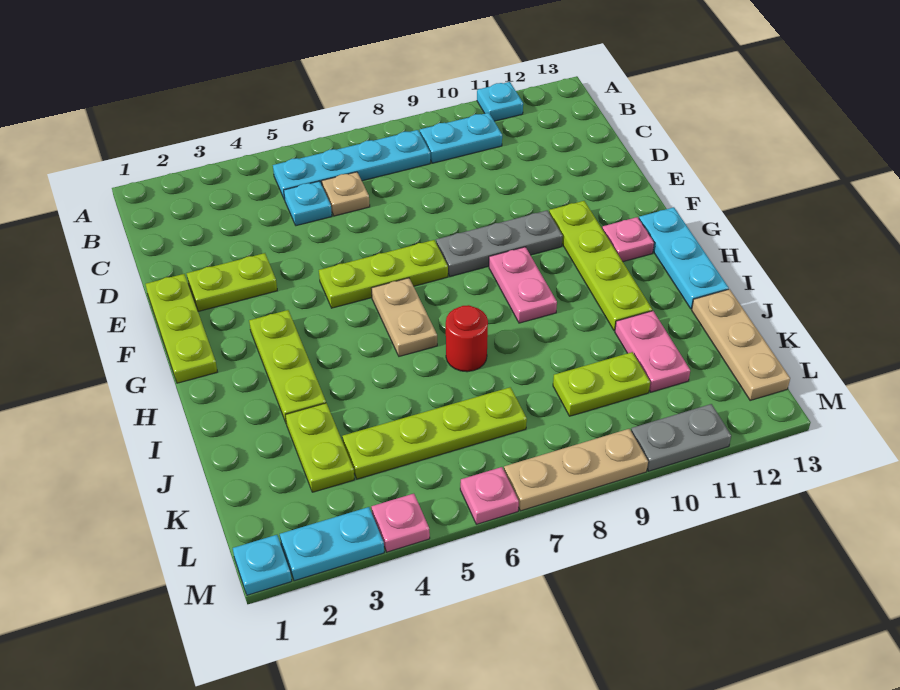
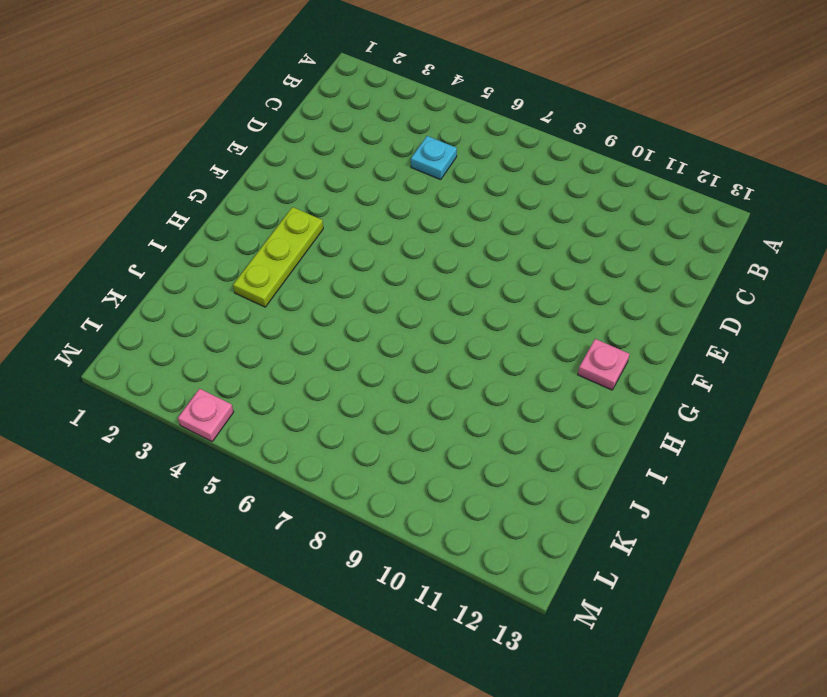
none -> cyan plate A11 level 1
none -> cyan plate B5:B8 level 1
none -> cyan plate B9:B10 level 1

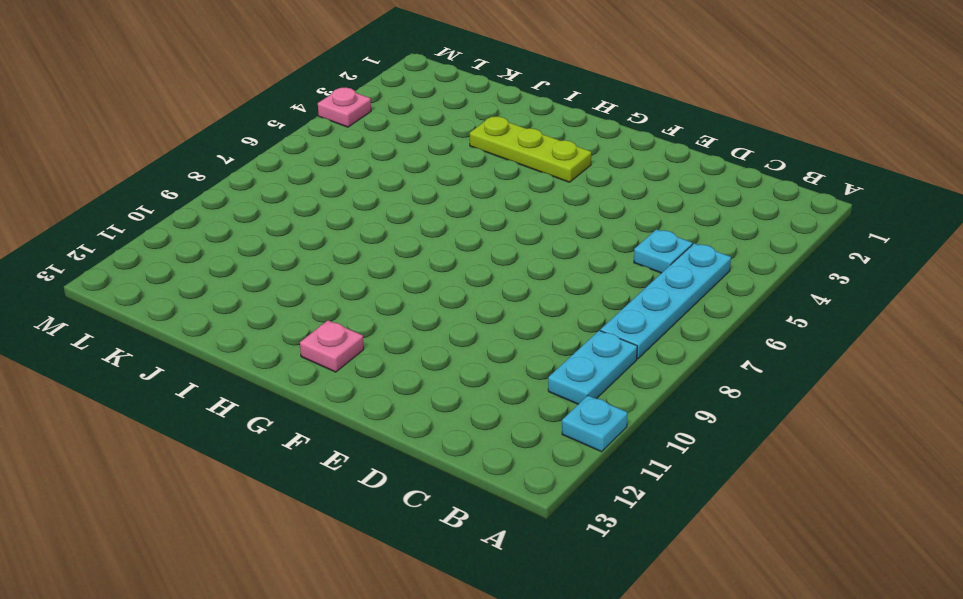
none -> tan plate C6 level 1
none -> lime plate E1:G1 level 1
none -> lime plate E2:E3 level 1

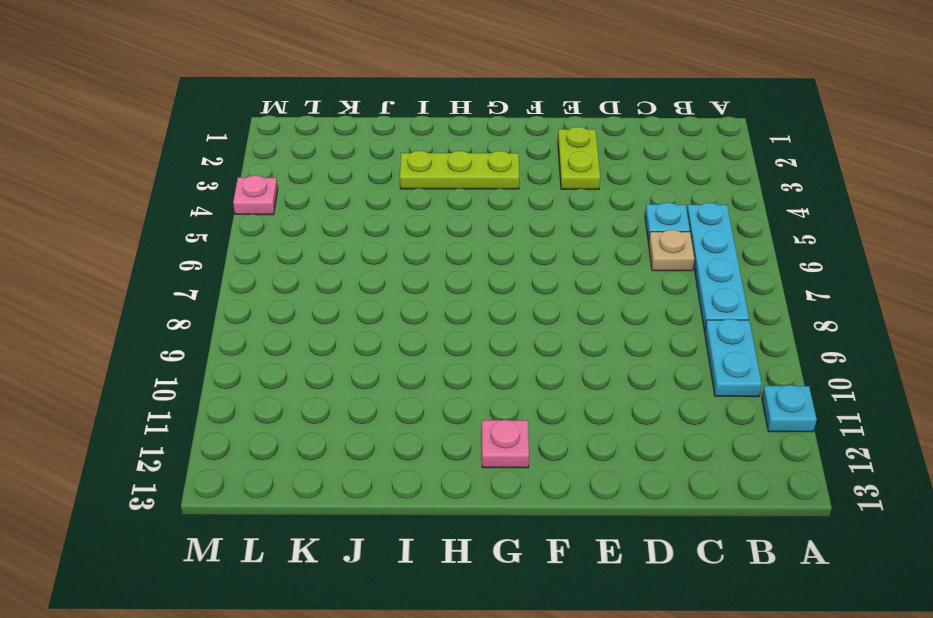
none -> lime plate E1:G1 level 1
none -> lime plate F5:F7 level 1
none -> grey plate F8:F10 level 1

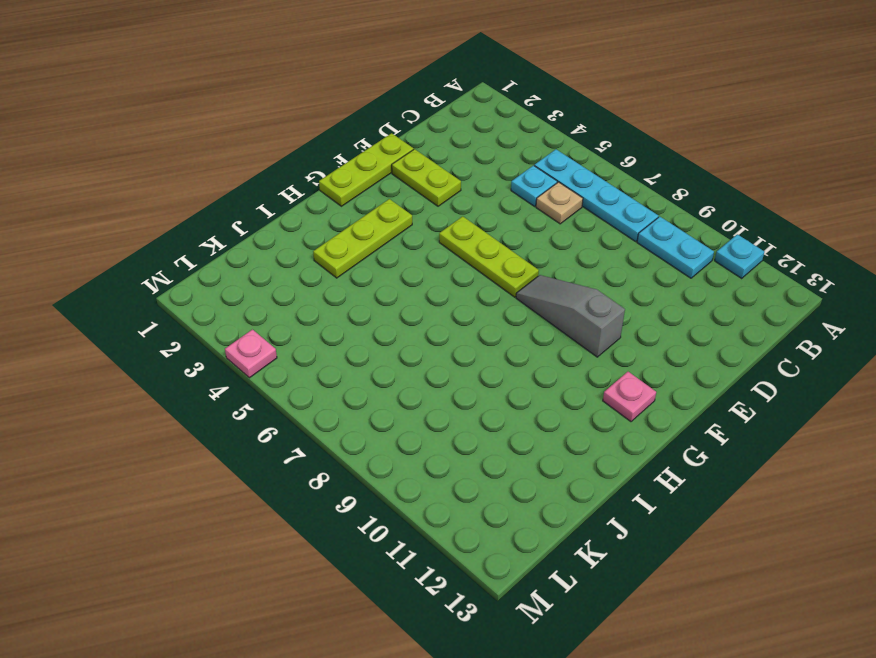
grey slope F8:F10 level 1 top 10 -> grey plate F8:F10 level 1
none -> lime plate F11:I11 level 1
none -> tan plate G6:H6 level 1
none -> pink plate G9:H9 level 1

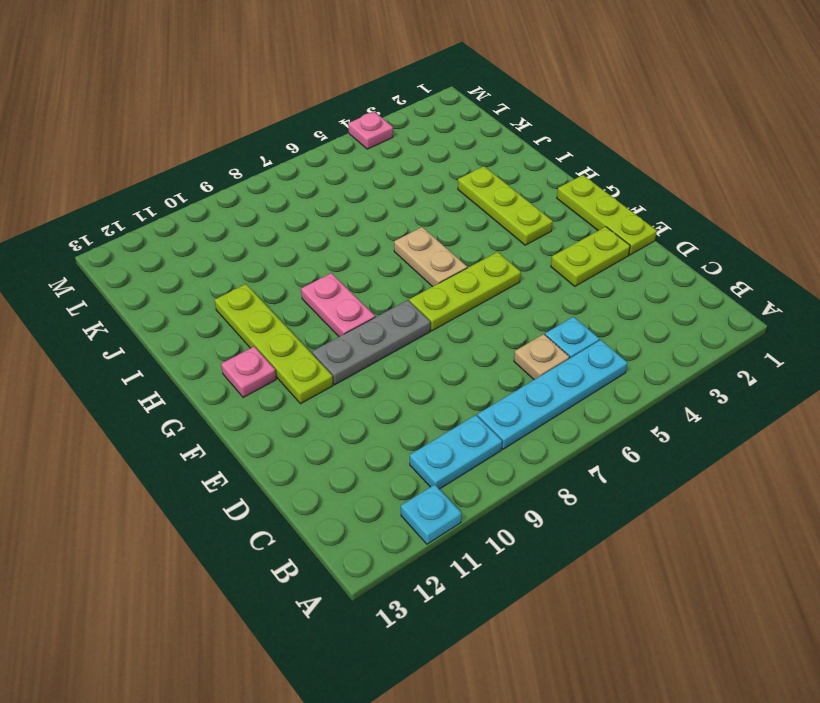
none -> cyan plate G13:I13 level 1
none -> red round brick I7 level 1
none -> lime plate J3:K3 level 1

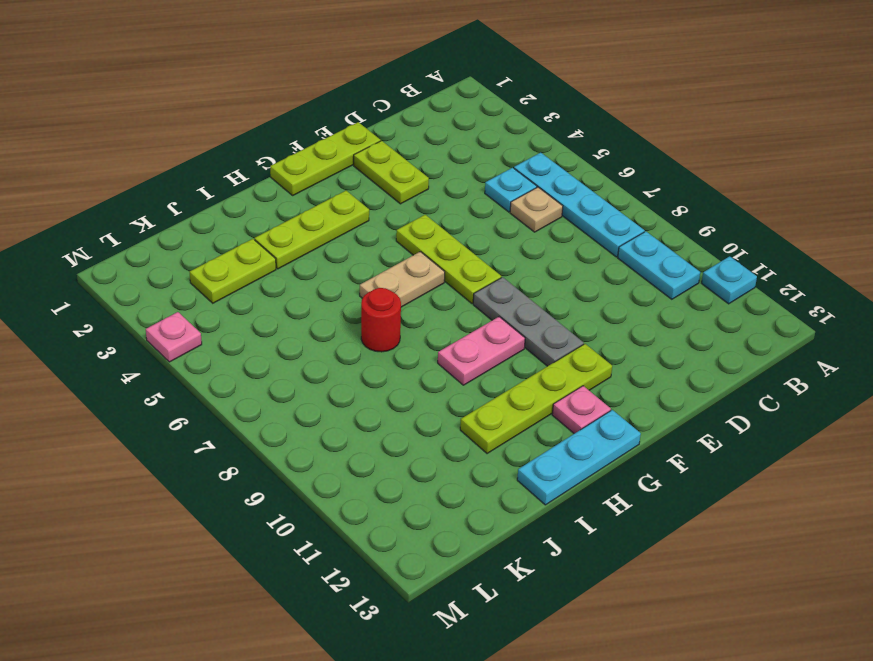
none -> pink plate J11:K11 level 1
none -> tan plate J13:L13 level 1
none -> lime plate K4:K7 level 1

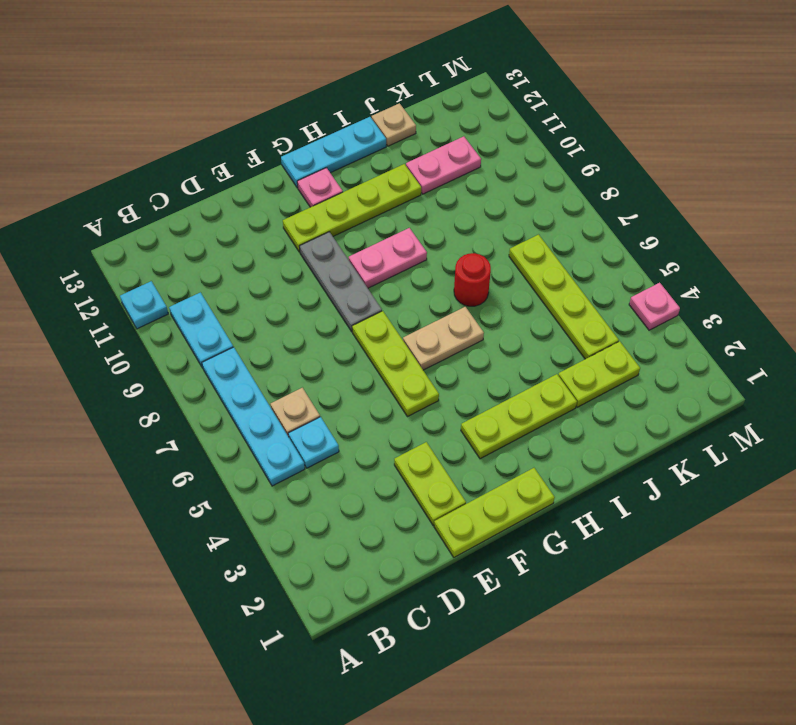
tan plate J13 level 1 -> tan plate J13:L13 level 1
none -> lime plate K9:K10 level 1
none -> cyan plate M1 level 1
none -> cyan plate M2:M3 level 1

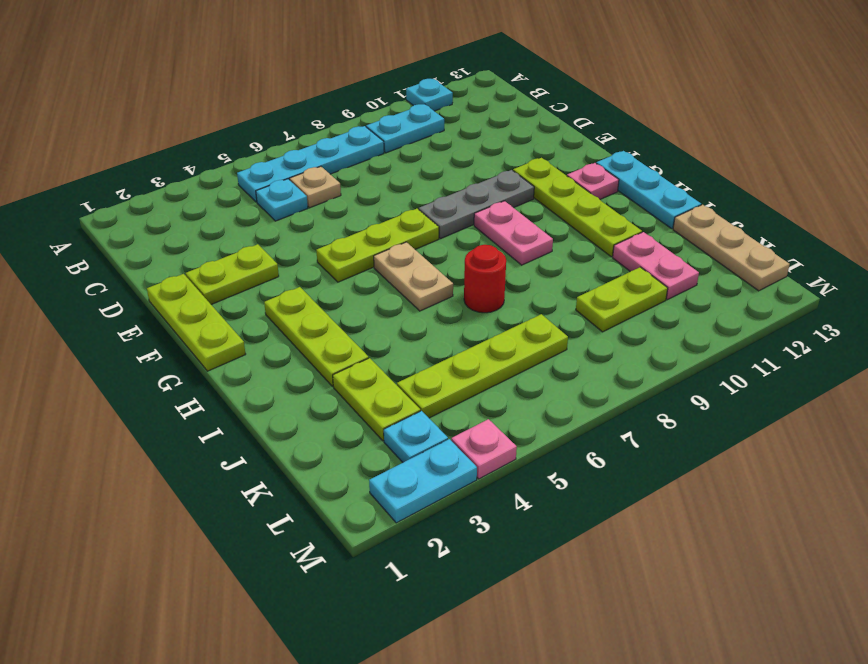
cyan plate L3 level 1 -> cyan plate M1 level 1
none -> pink plate M6 level 1
none -> tan plate M7:M9 level 1
none -> grey plate M10:M11 level 1

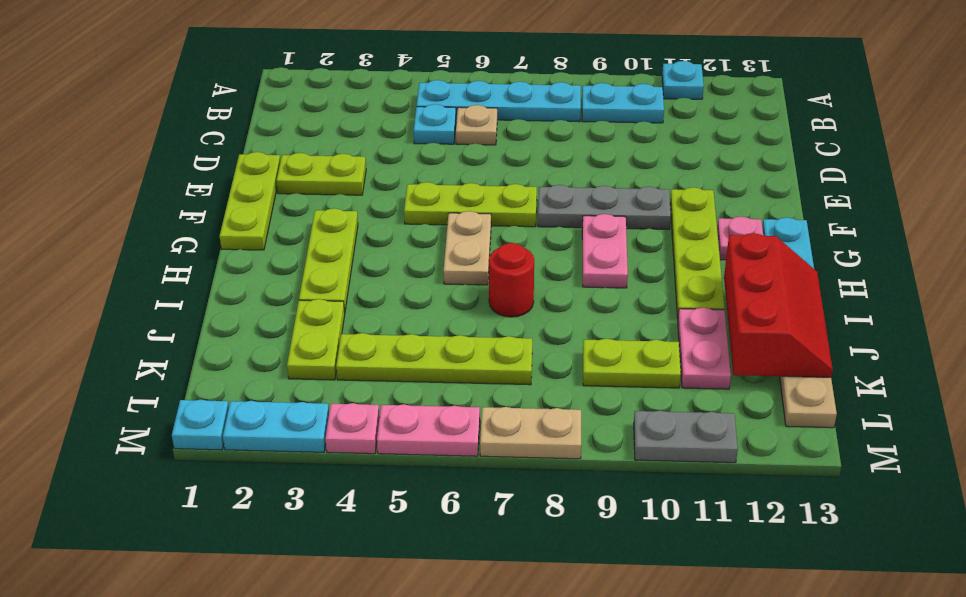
red slope I12:K13 level 2 top 12 -> none
pink plate M5:M6 level 1 -> pink plate M6 level 1
tan plate M7:M8 level 1 -> tan plate M7:M9 level 1

